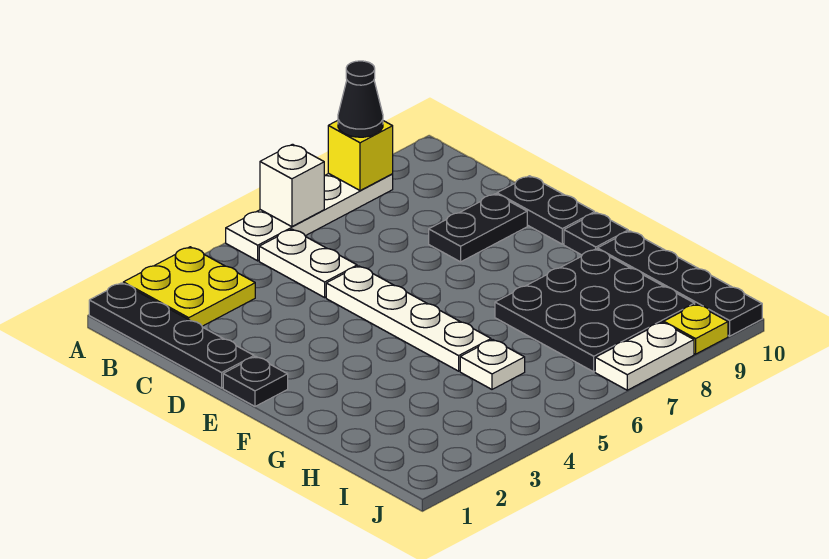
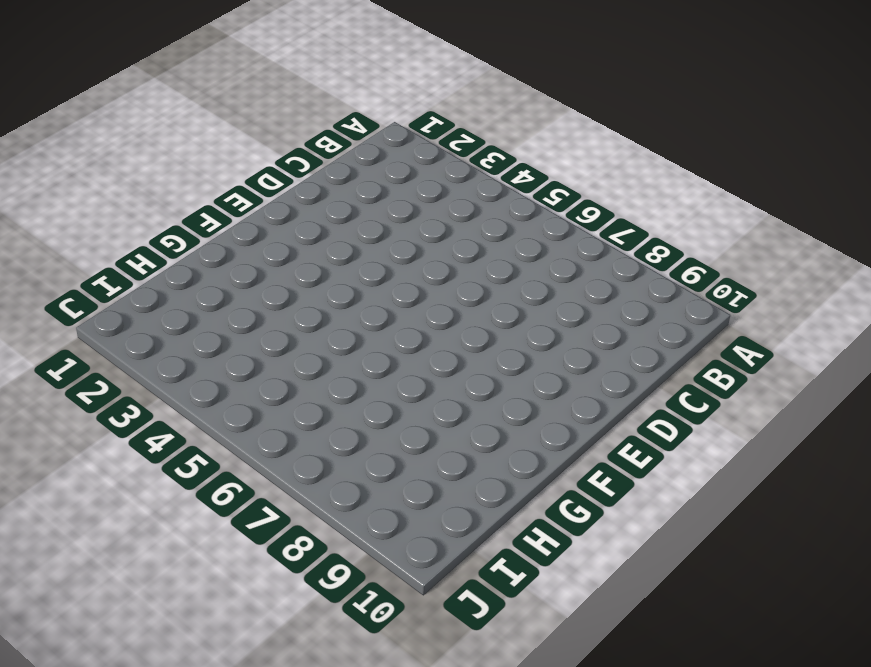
none -> black plate A1:D1 level 1
none -> yellow plate A2:B3 level 1
none -> white plate A5:A8 level 1

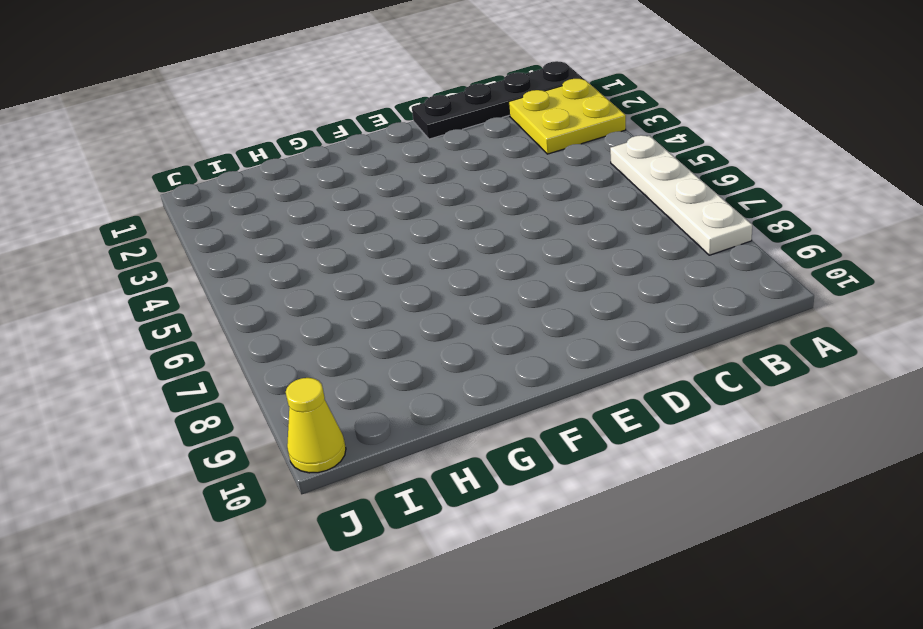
yellow cone J10 level 1 -> black plate G10:J10 level 1
none -> white plate B5:C5 level 1
none -> white plate D5:G5 level 1
none -> black plate D8:D9 level 1

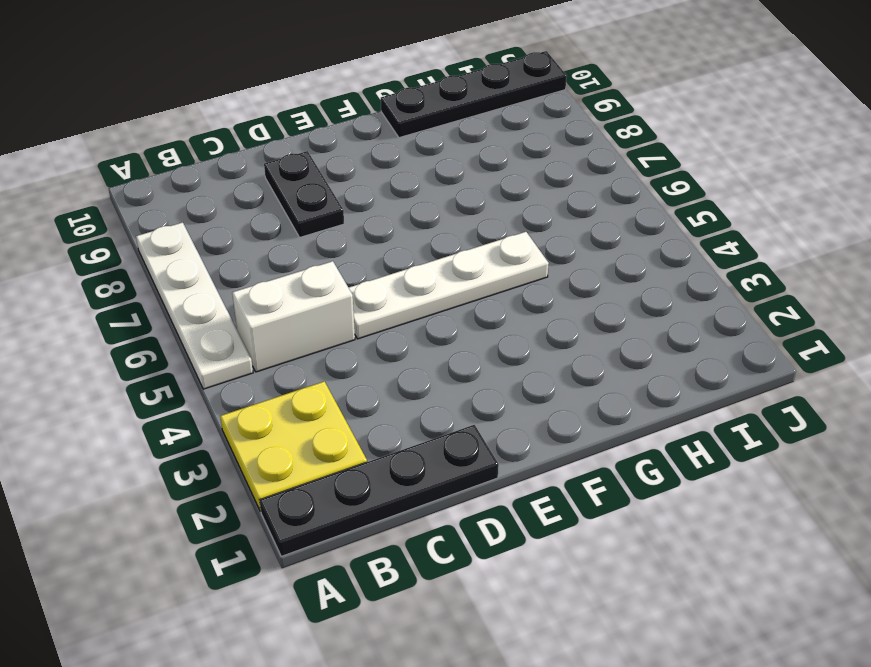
white brick B5:C5 level 1 -> white plate B5:C5 level 1
none -> black plate D10:E10 level 1
none -> black plate E1 level 1
none -> black plate F10 level 1

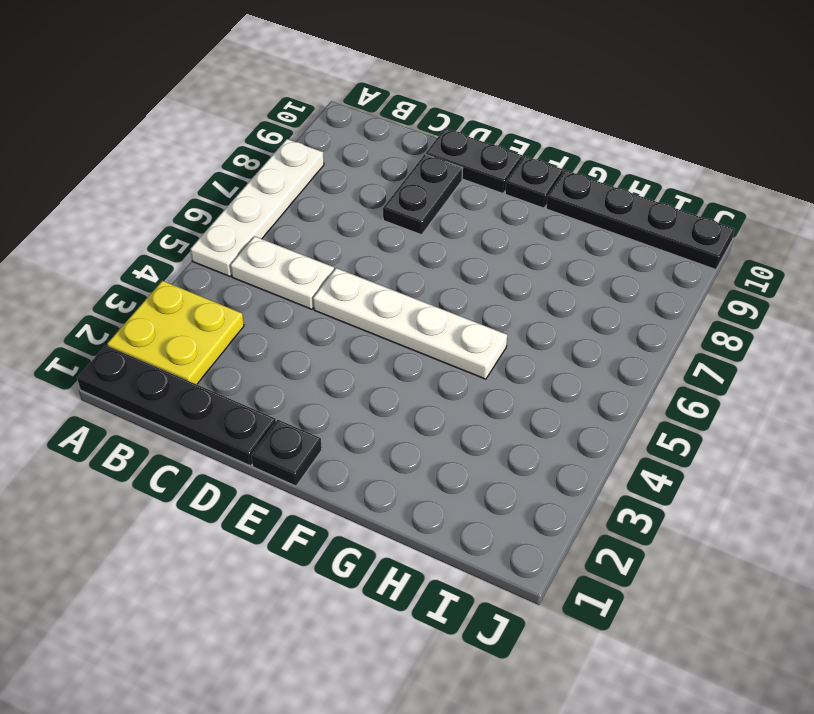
none -> black plate G7:I9 level 1
none -> white plate H5 level 1
none -> white plate J7:J8 level 1

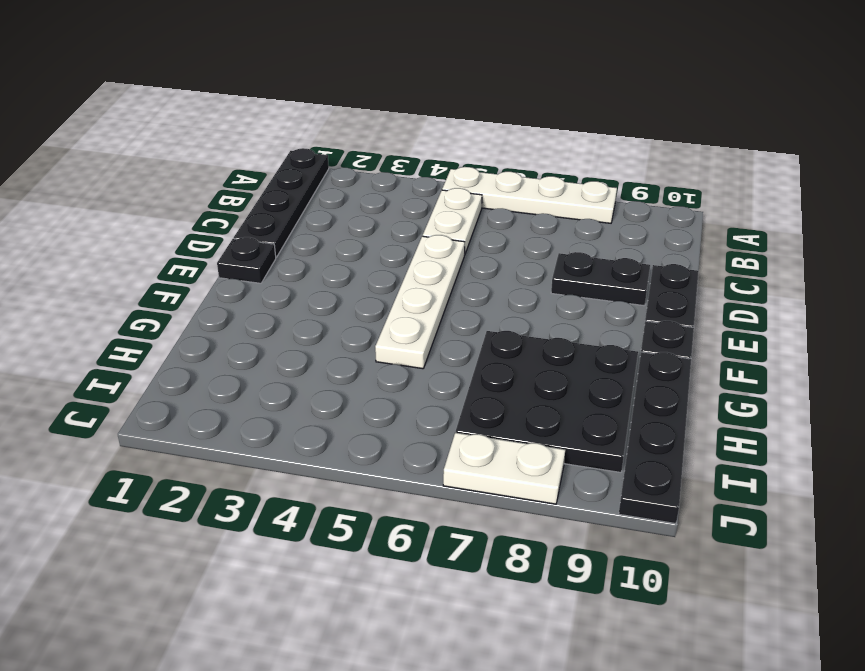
none -> yellow plate A2:B3 level 1
none -> white plate H5 level 1
none -> yellow plate J9 level 1

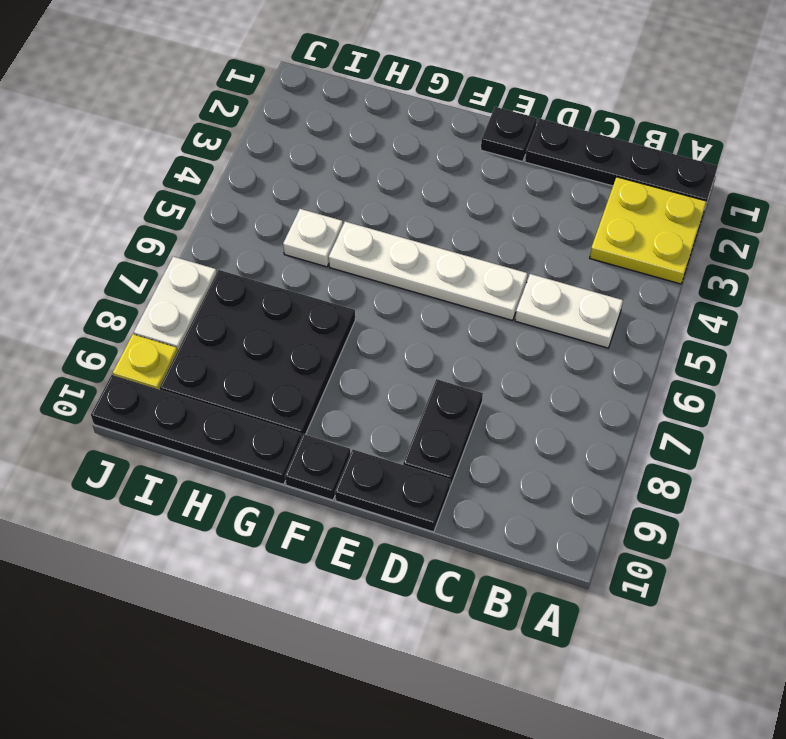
none -> white plate A5:A8 level 1
none -> white brick A6 level 2
none -> yellow brick A8 level 2

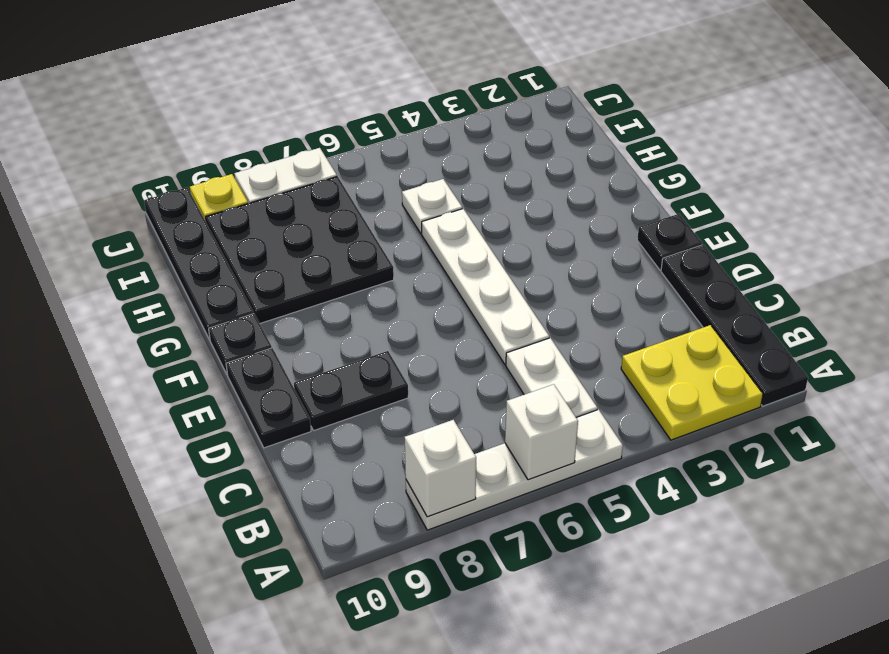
white brick A8 level 2 -> yellow brick A8 level 2
none -> black cone A8 level 3

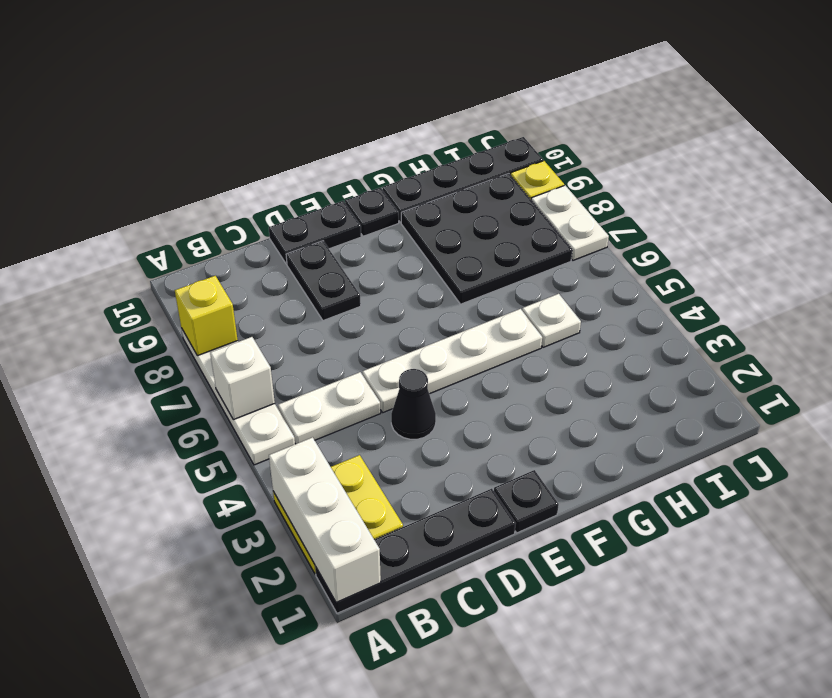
white brick A1:A3 level 2 -> none
black cone D4 level 1 -> black cone A8 level 3

